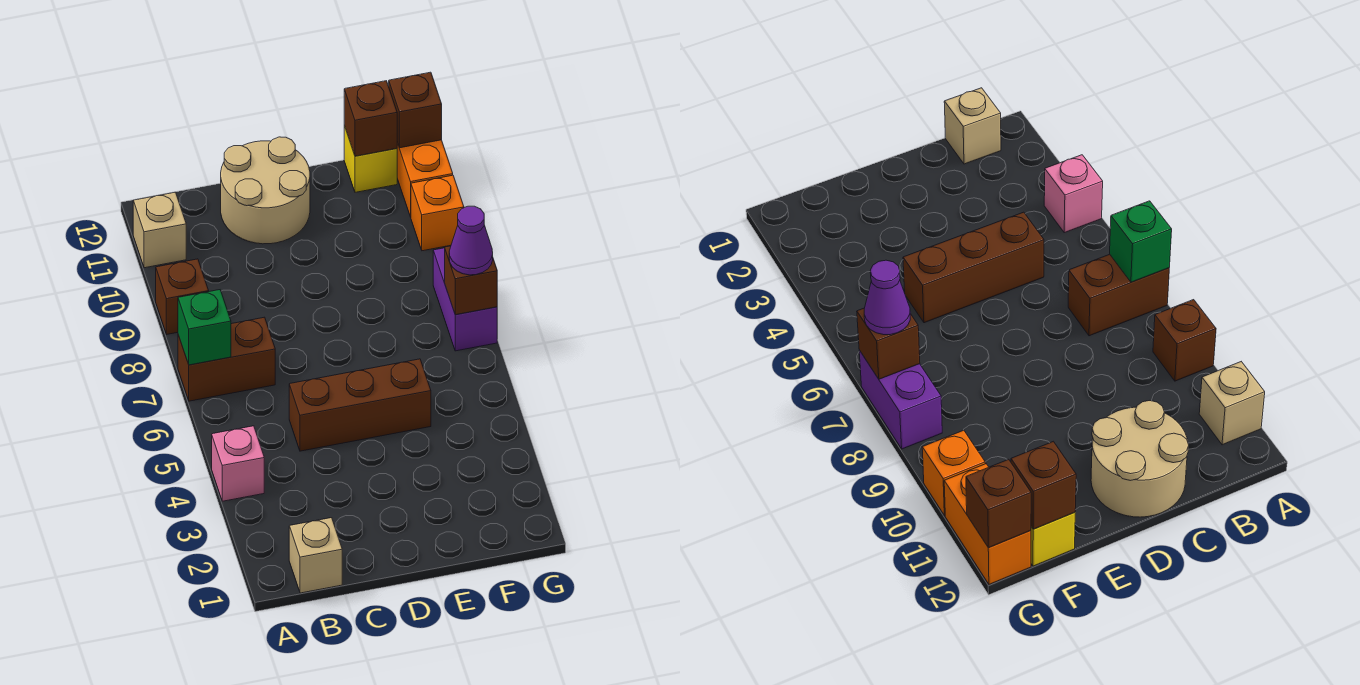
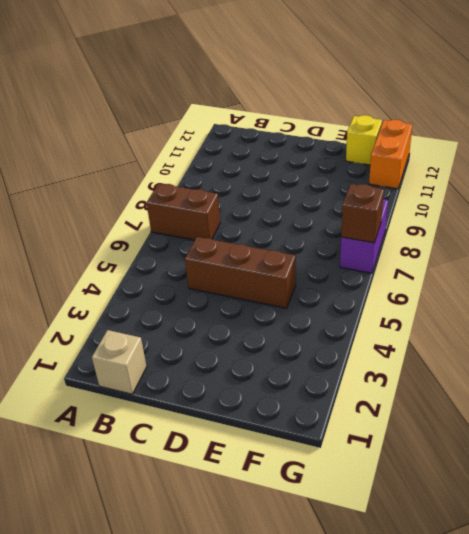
none -> pink brick A4 level 1
none -> brown brick A9 level 1
none -> tan brick A11 level 1

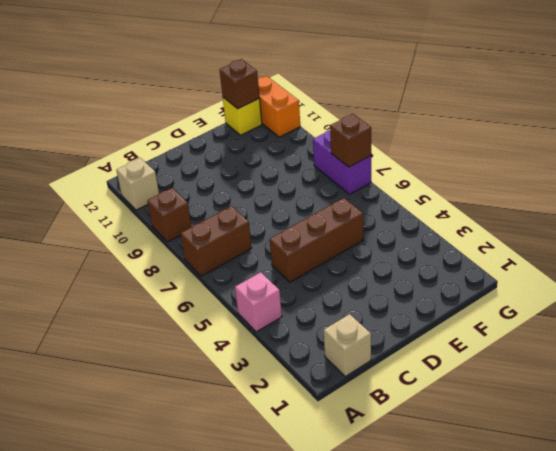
none -> tan round brick C11:D12 level 1
none -> orange brick G10 level 1
none -> green brick A7 level 2

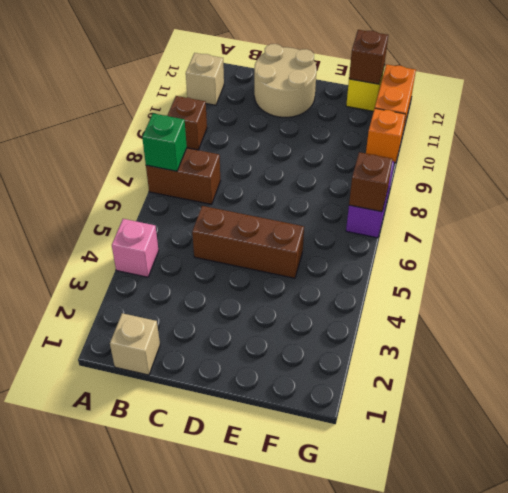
none -> brown brick G12 level 2
none -> purple cone G7 level 3

